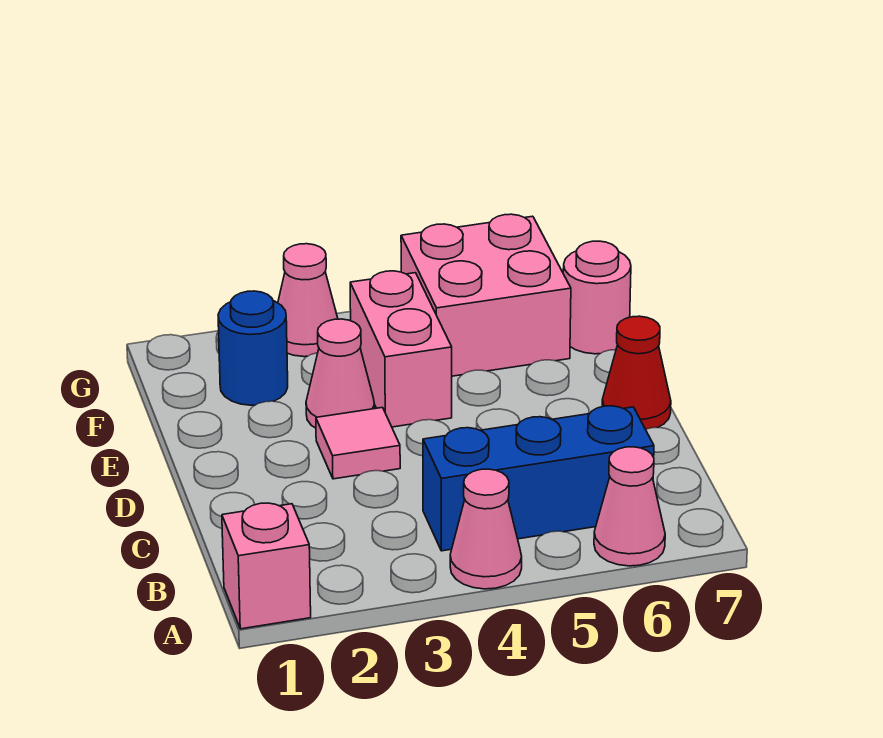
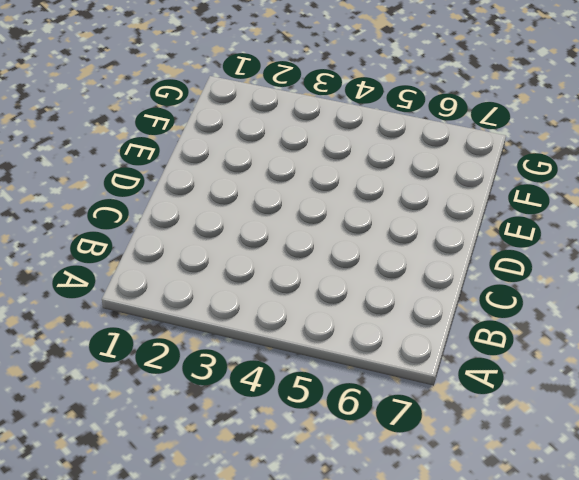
none -> pink brick A1 level 1
none -> pink cone A4 level 1
none -> pink cone A6 level 1

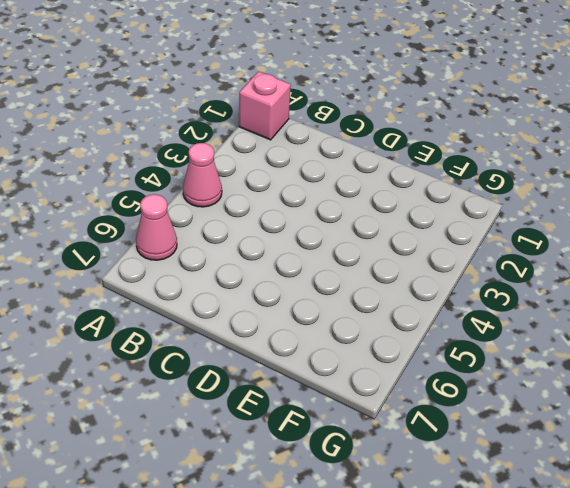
none -> blue brick B4:B6 level 1
none -> pink tile D3 level 1
none -> red cone D7 level 1

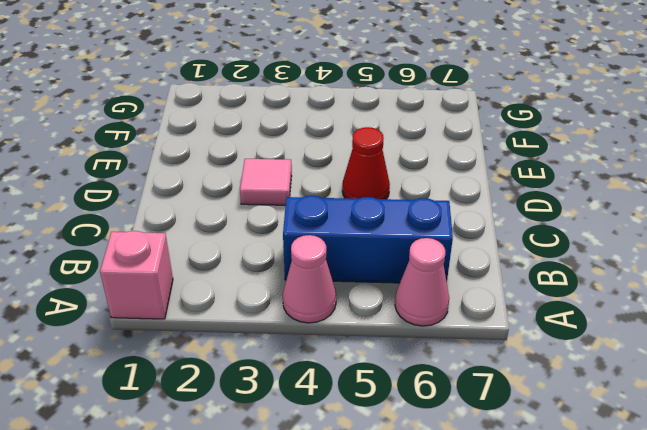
red cone D5 level 1 -> red cone D7 level 1
none -> pink cone E3 level 1
none -> pink brick E4:F4 level 1
none -> blue round brick F2 level 1

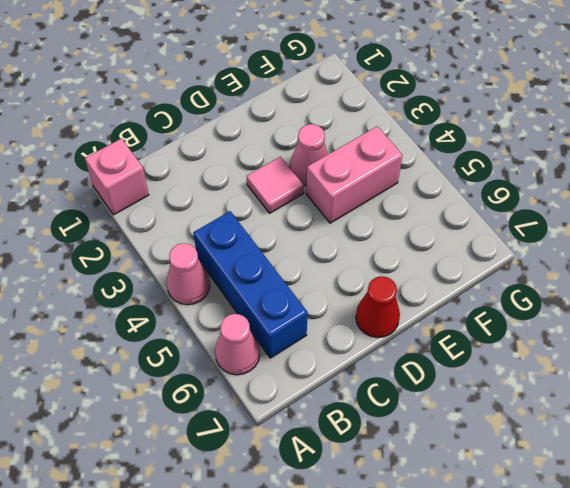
none -> blue round brick F2 level 1
none -> pink brick F5:G6 level 1
none -> pink round brick F7 level 1

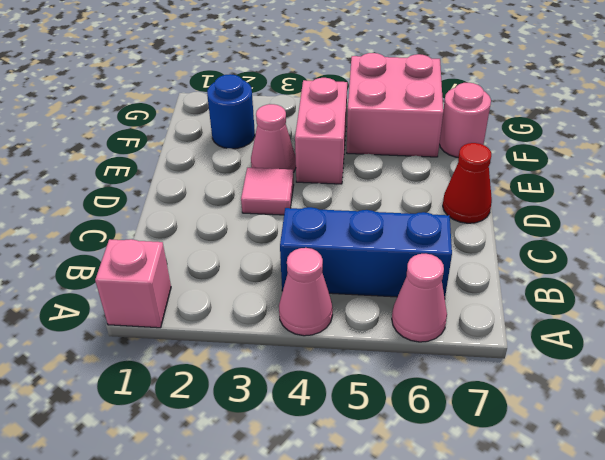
none -> pink cone G3 level 1

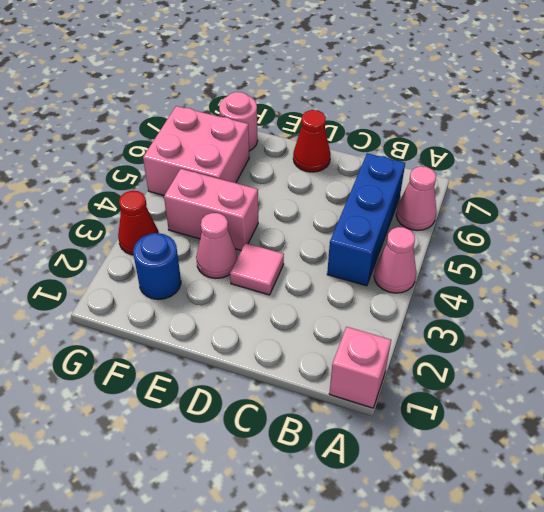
red cone G3 level 1 -> pink cone G3 level 1

